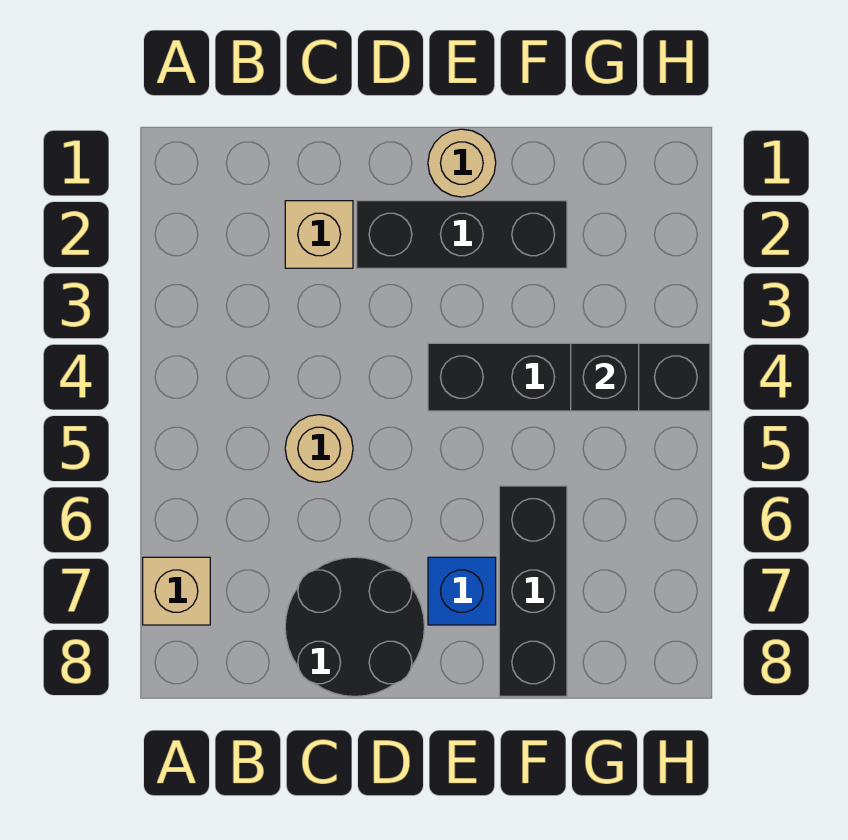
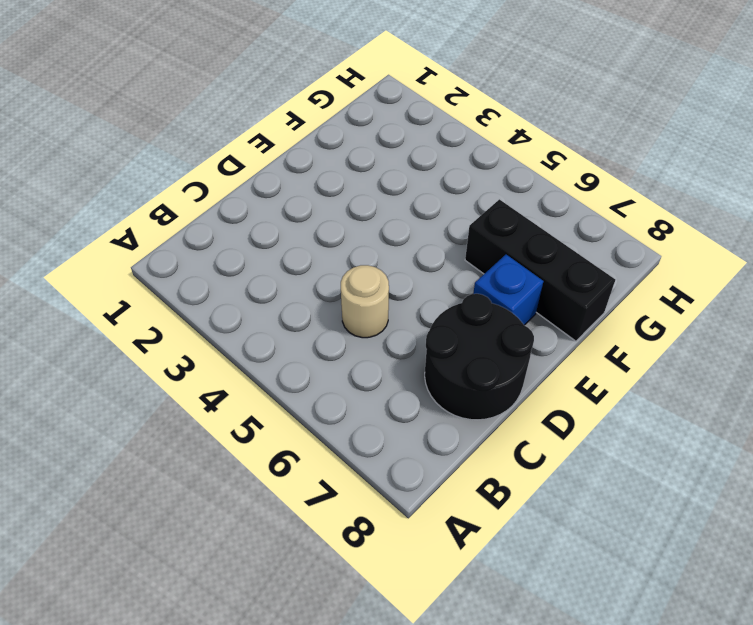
none -> tan brick A7 level 1
none -> tan brick C2 level 1

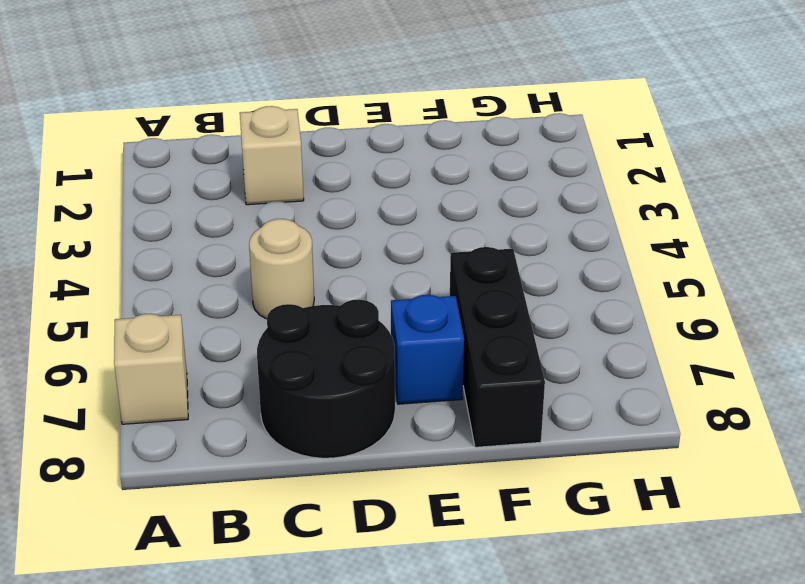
none -> black brick D2:F2 level 1
none -> tan round brick E1 level 1

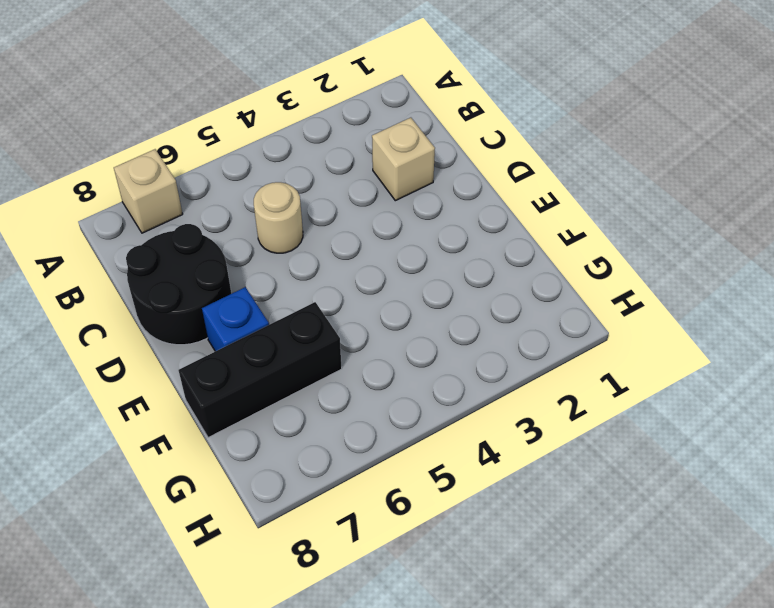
none -> black brick D2:F2 level 1
none -> tan round brick E1 level 1

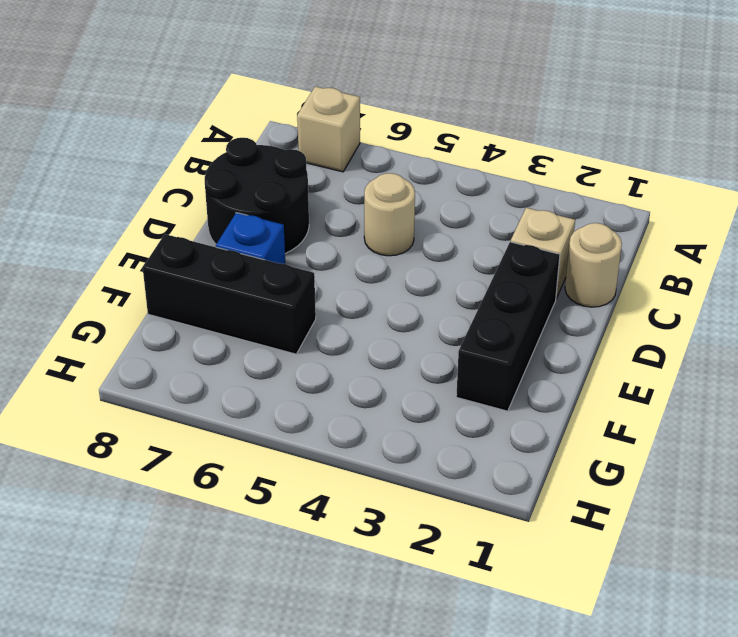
tan round brick C1 level 1 -> tan round brick E1 level 1
none -> black brick E4:H4 level 1
none -> black brick G4 level 2

